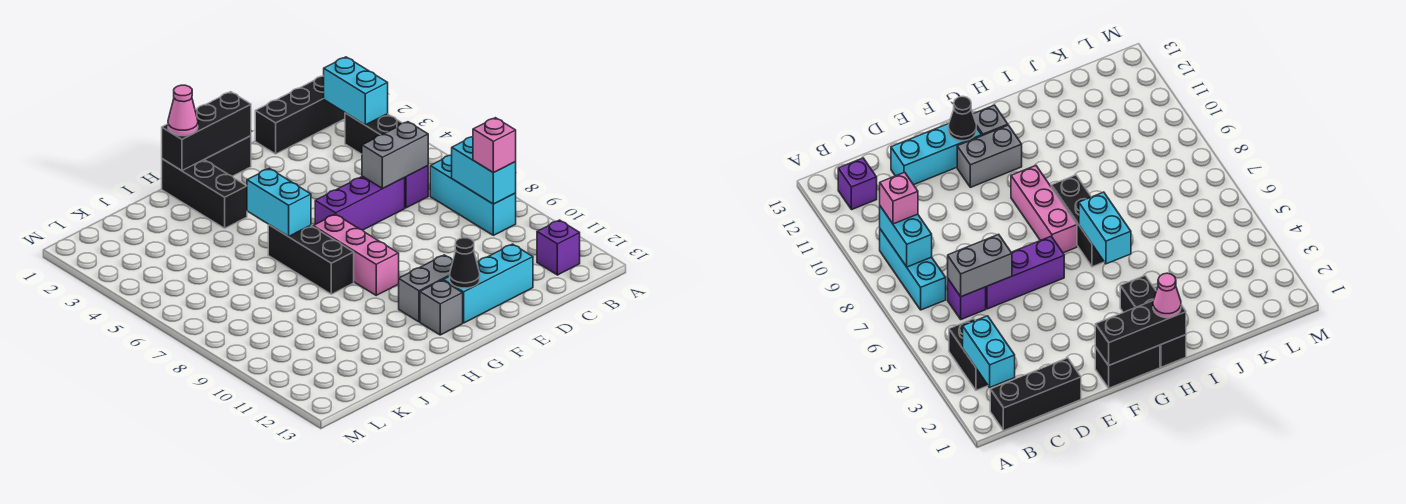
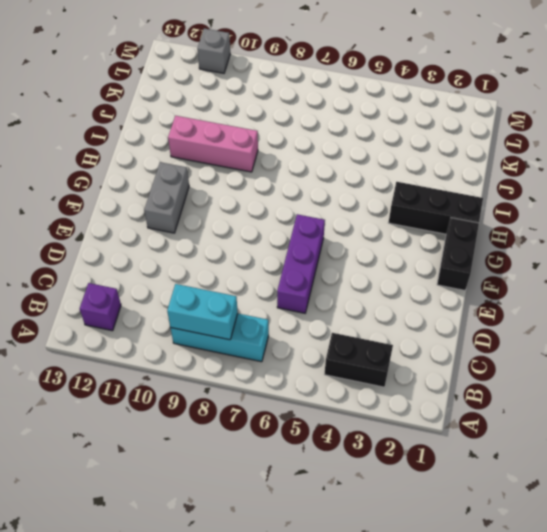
pink brick I9:I11 level 1 -> pink brick G7:G9 level 1
grey brick M11 level 1 -> grey brick G12 level 1
none -> black brick B1:D1 level 1
none -> purple brick C6 level 1
none -> cyan brick D12:F12 level 1

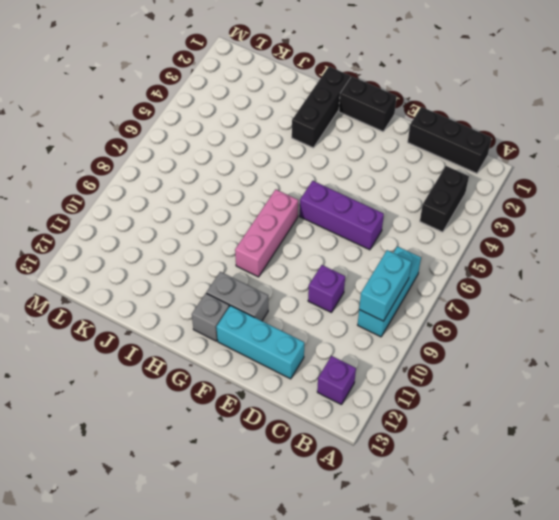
purple brick D9 level 1 -> purple brick C6 level 1
none -> black brick H6:H8 level 1
none -> cyan brick B2:B3 level 2
none -> grey brick C6:D6 level 2

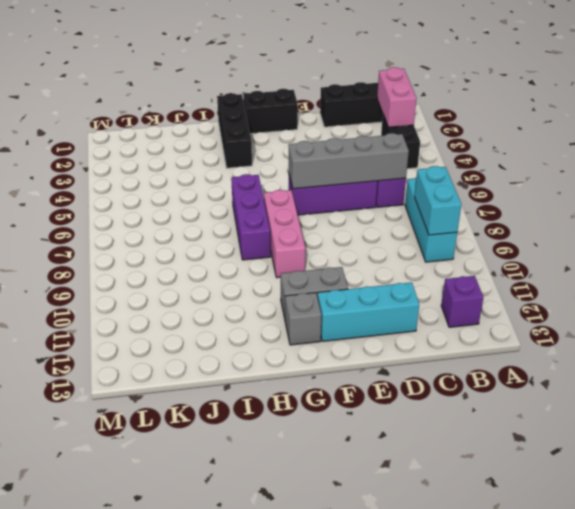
pink brick B2:B3 level 2 -> cyan brick B2:B3 level 2
grey brick C6:F6 level 2 -> grey brick C6:D6 level 2
purple brick H6:H8 level 1 -> black brick H6:H8 level 1
none -> black brick F1:H1 level 2
none -> black cone F12 level 2
none -> cyan brick H5:H6 level 2

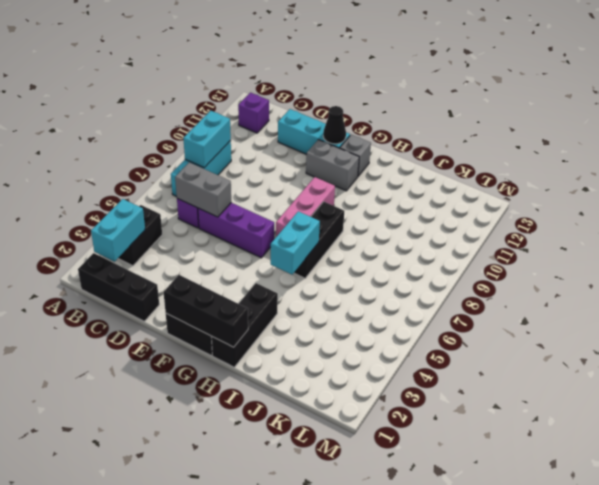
none -> pink brick B9 level 3
none -> pink cone H1 level 3

